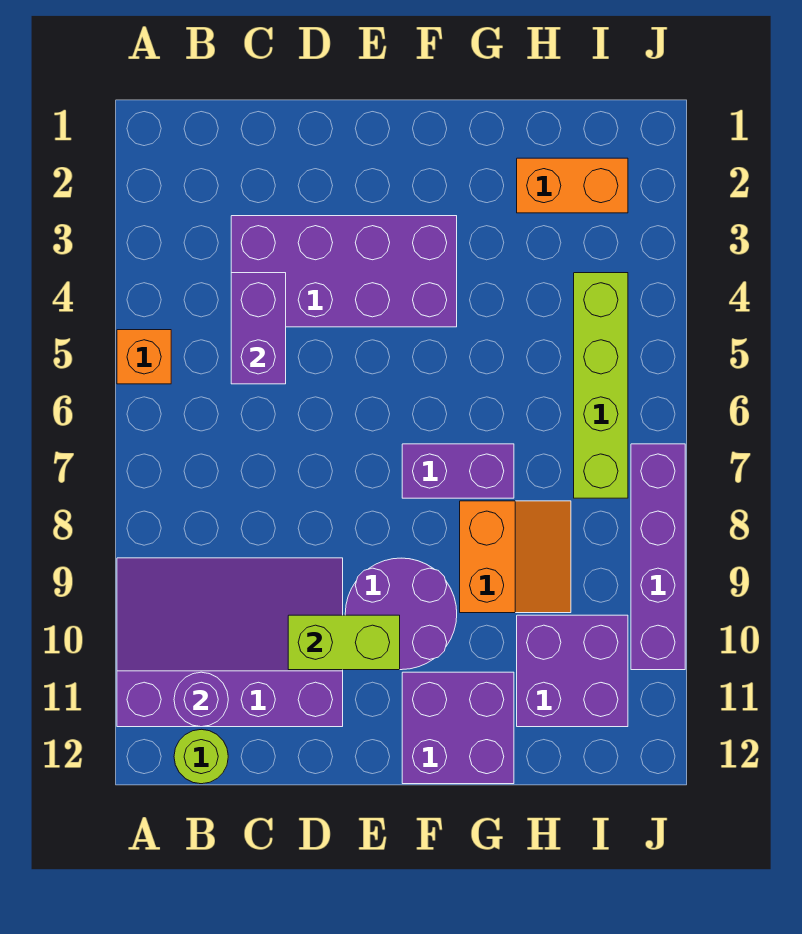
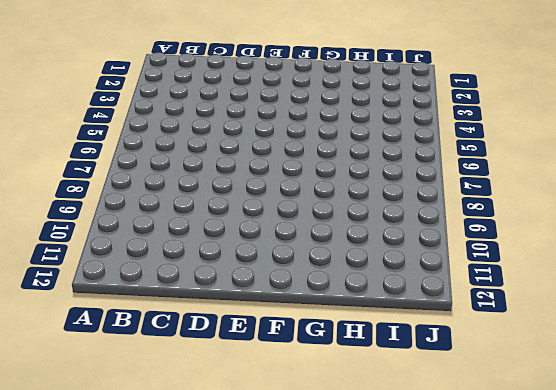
none -> orange brick A5 level 1
none -> purple slope A9:D11 level 1 top 11
none -> lime round brick B12 level 1

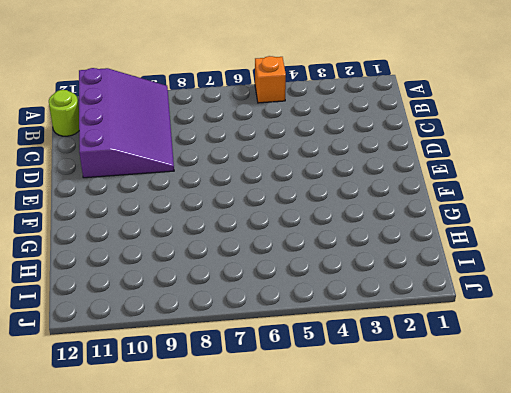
none -> purple brick C3:F4 level 1
none -> purple round brick E9:F10 level 1
none -> purple brick F7:G7 level 1

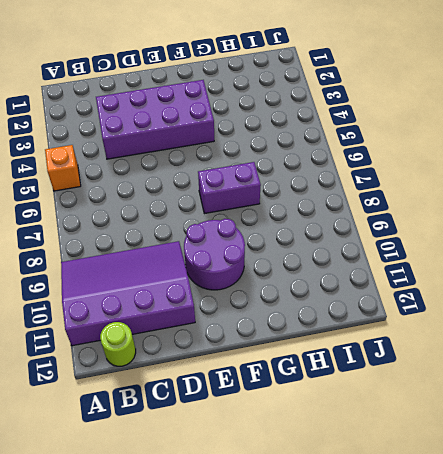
none -> purple brick F11:G12 level 1
none -> orange slope G8:H9 level 1 top G
none -> orange brick H2:I2 level 1

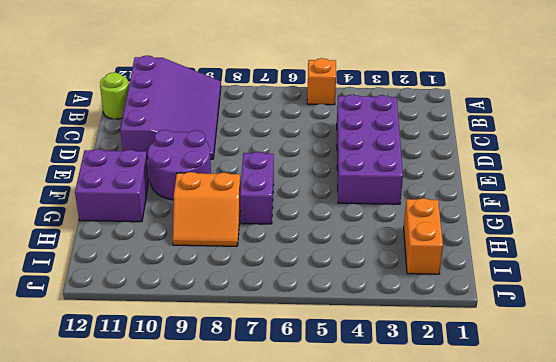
none -> purple brick H10:I11 level 1
none -> lime brick I4:I7 level 1
none -> purple brick J7:J10 level 1

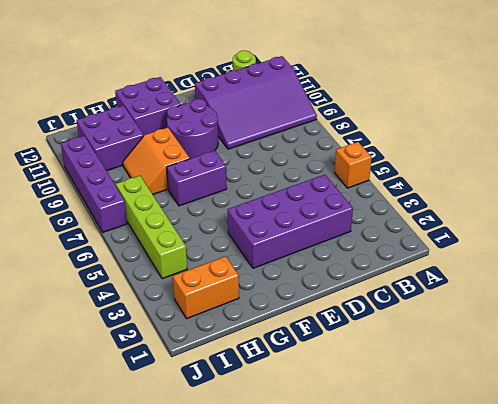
none -> purple round brick B11 level 2
none -> purple brick C4:C5 level 2
none -> lime brick D10:E10 level 2

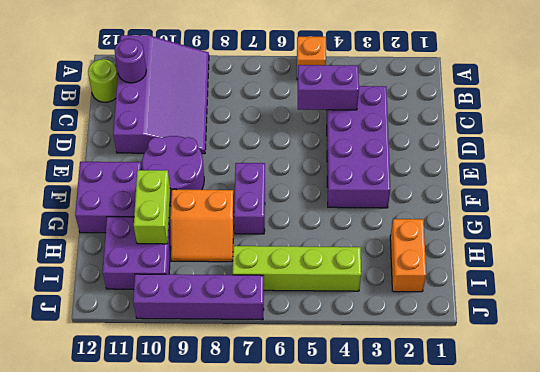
lime brick G10:H10 level 2 -> lime brick D10:E10 level 2

